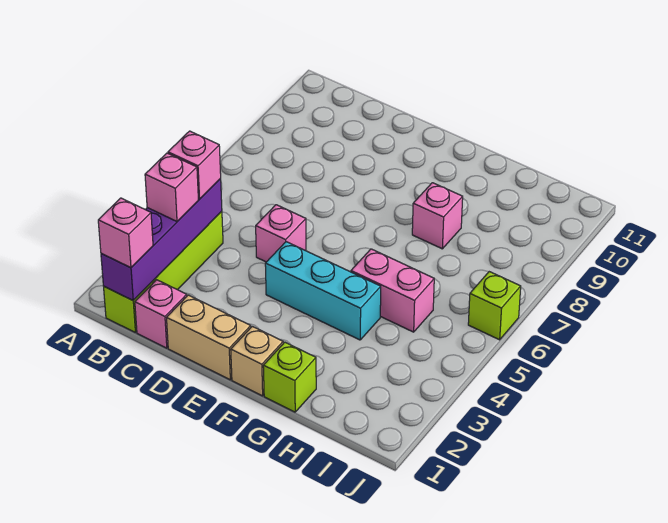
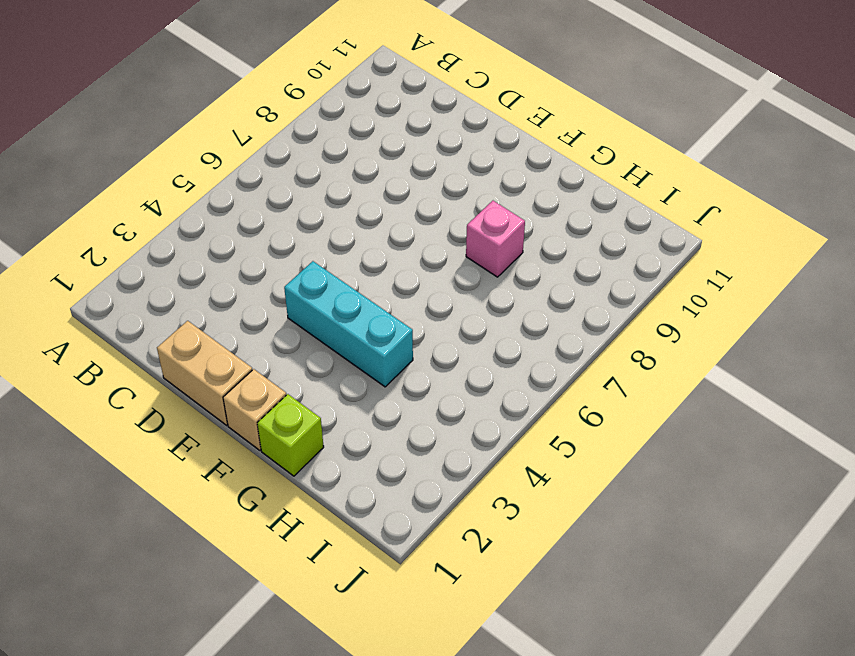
none -> lime brick B1:B4 level 1
none -> pink brick C1 level 1
none -> pink brick D5 level 1

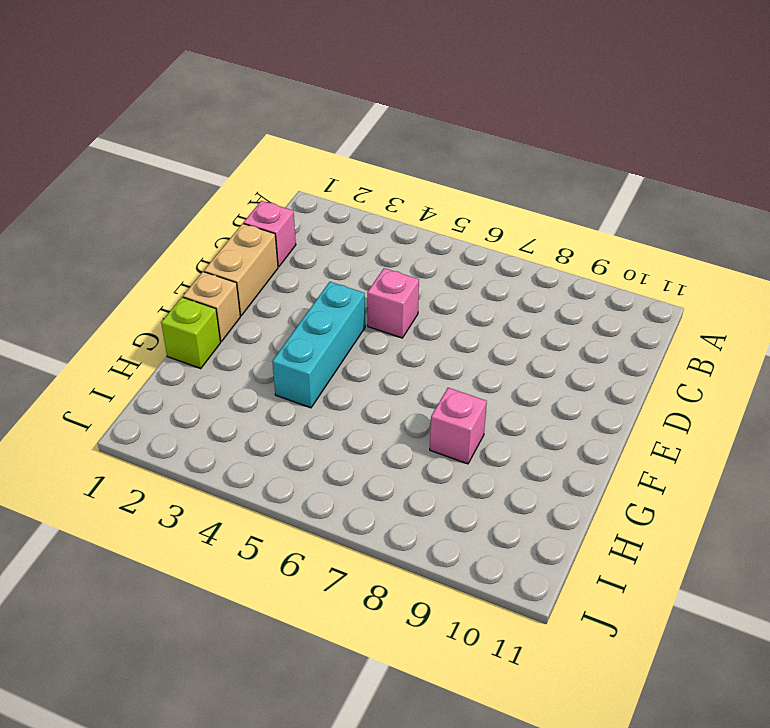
none -> lime brick B1:B4 level 1
none -> pink brick G5:H5 level 1
none -> lime brick J6 level 1

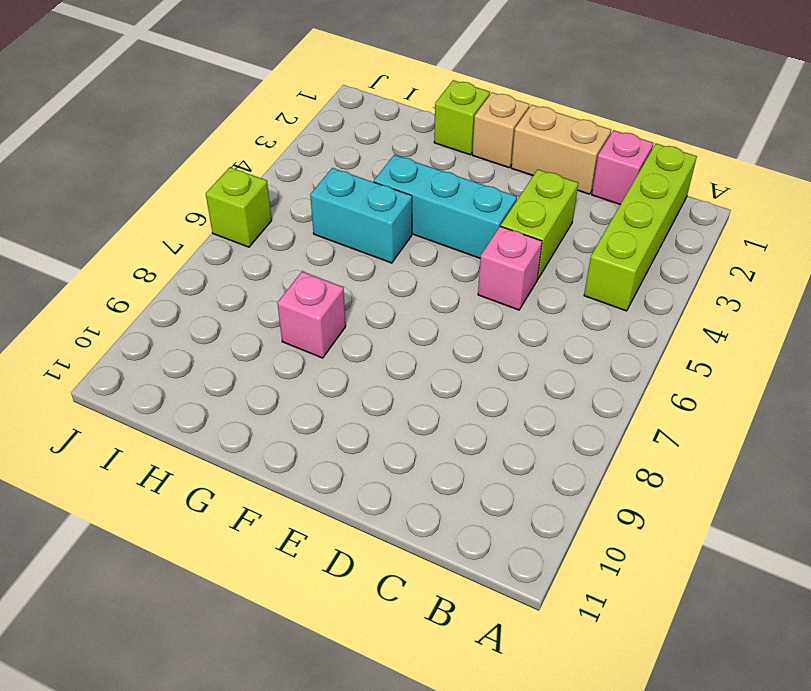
lime brick D3:D4 level 1 -> none
cyan brick G5:H5 level 1 -> pink brick G5:H5 level 1
none -> purple brick B1:B4 level 2
none -> pink brick B1 level 3
none -> pink brick B3 level 3

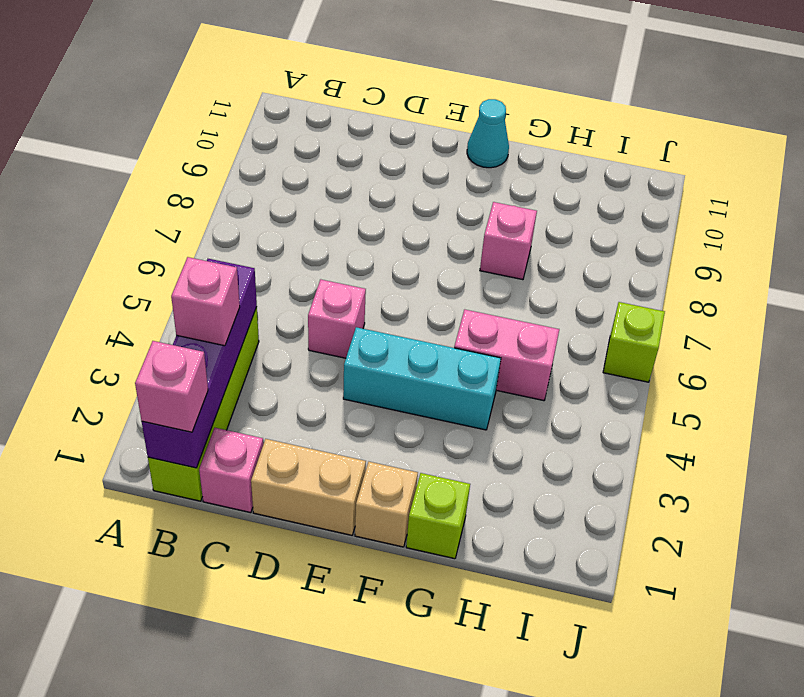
cyan cone F11 level 1 -> none
none -> pink brick B4 level 3

